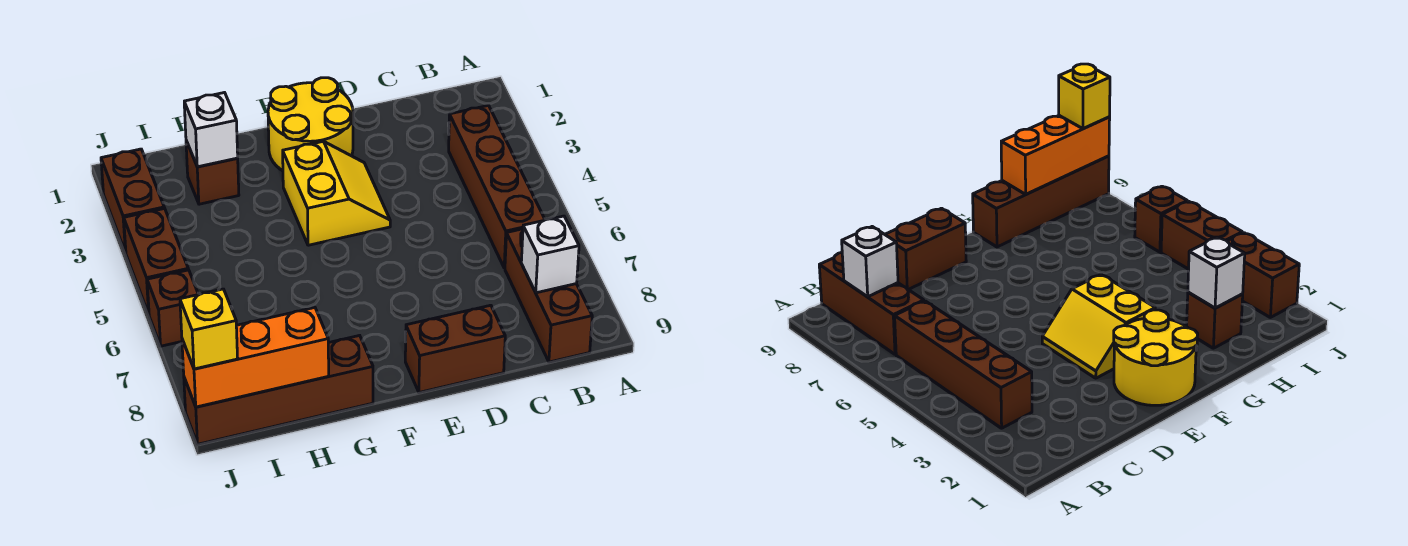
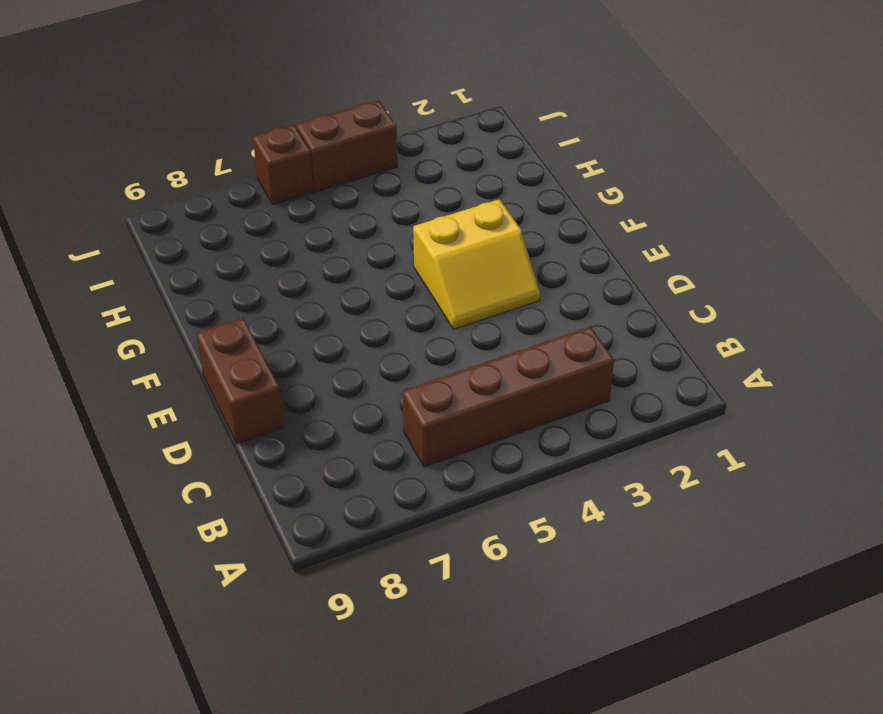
none -> brown brick B7:B9 level 1
none -> yellow round brick E1:F2 level 1
none -> brown brick G9:J9 level 1

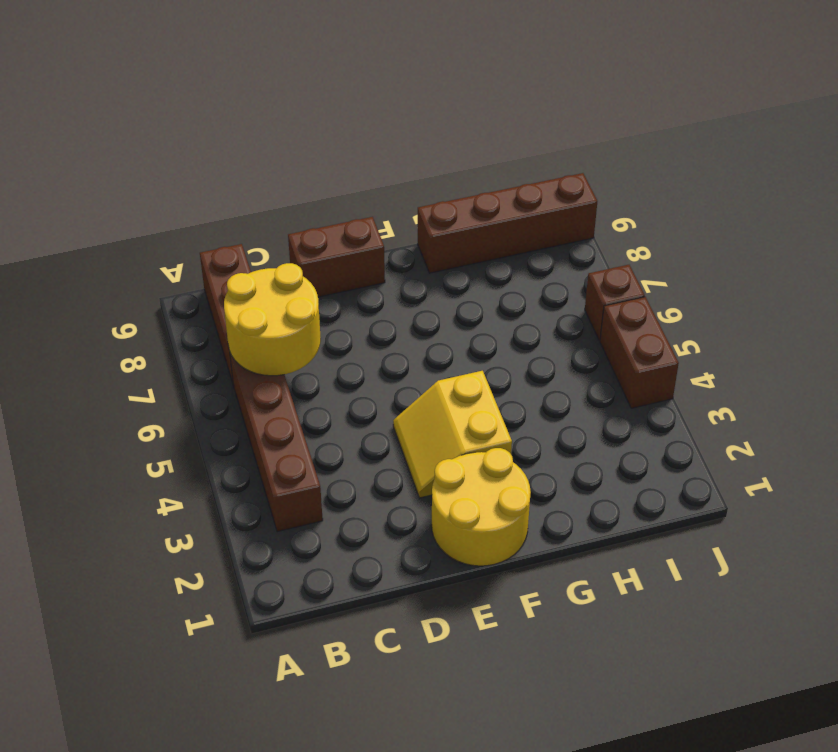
yellow round brick B6:C7 level 2 -> none
none -> brown brick H2 level 1
none -> brown brick J2:J3 level 1
none -> white brick B8 level 2

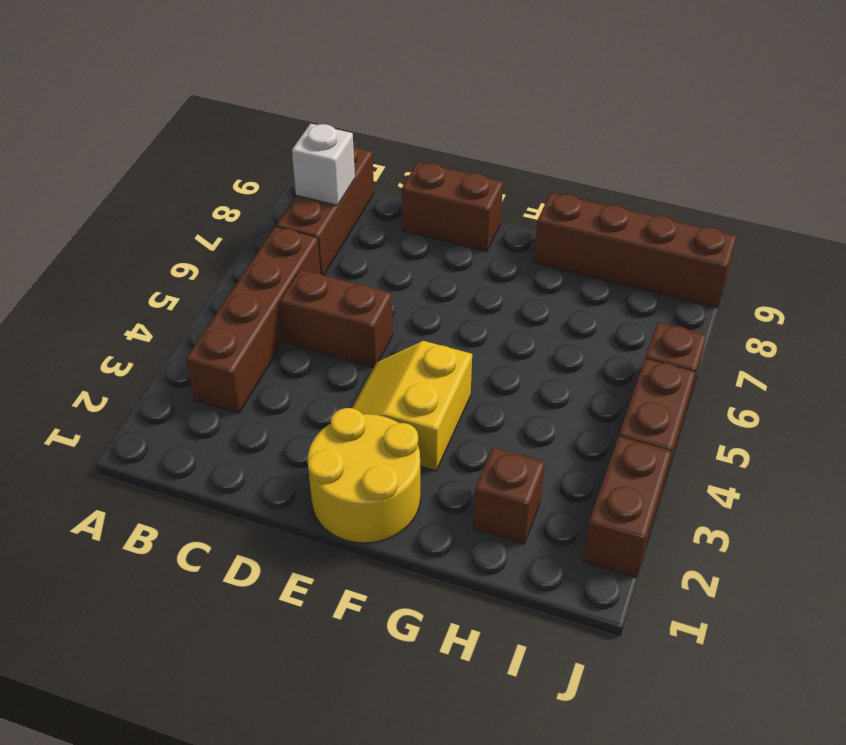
brown brick C5:D5 level 1 -> none
none -> white brick H2 level 2
none -> orange brick H9:J9 level 2
none -> yellow brick J9 level 3

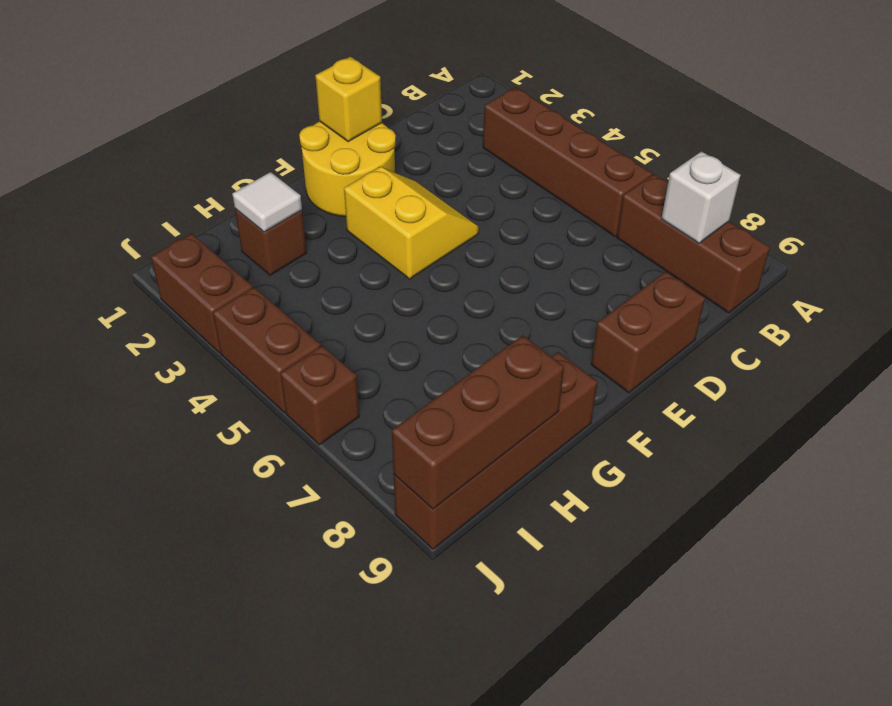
yellow brick E1 level 2 -> yellow brick J9 level 3
white tile H2 level 2 -> white brick H2 level 2
brown brick H9:J9 level 2 -> orange brick H9:J9 level 2

